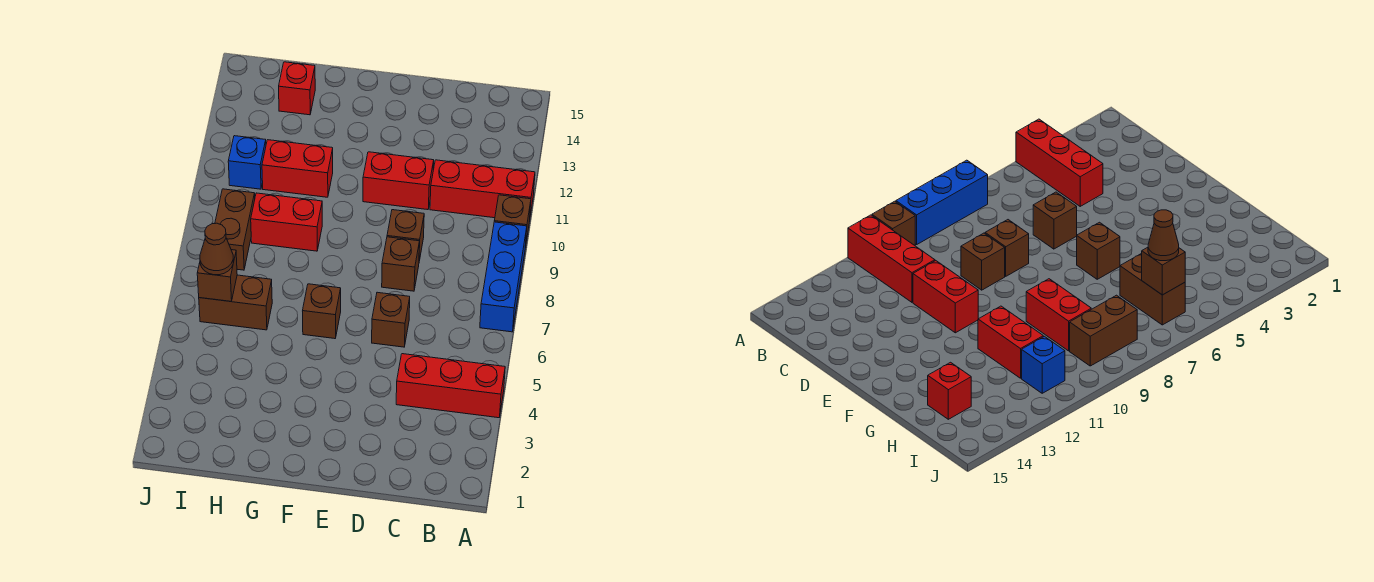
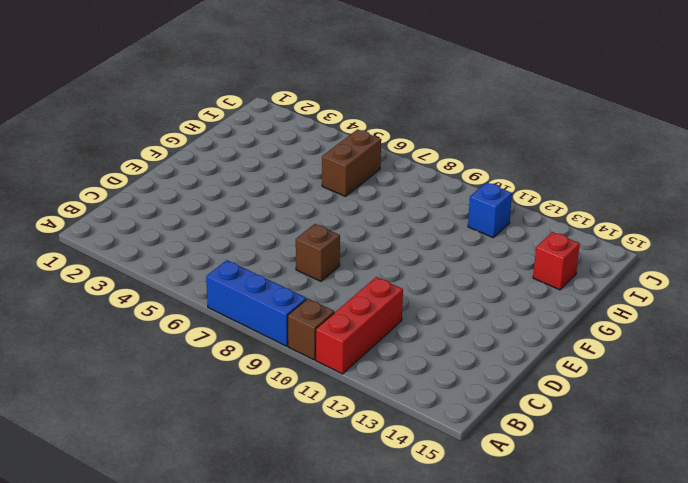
none -> red brick A4:C4 level 1
none -> brown brick D6 level 1
none -> brown brick D9 level 1

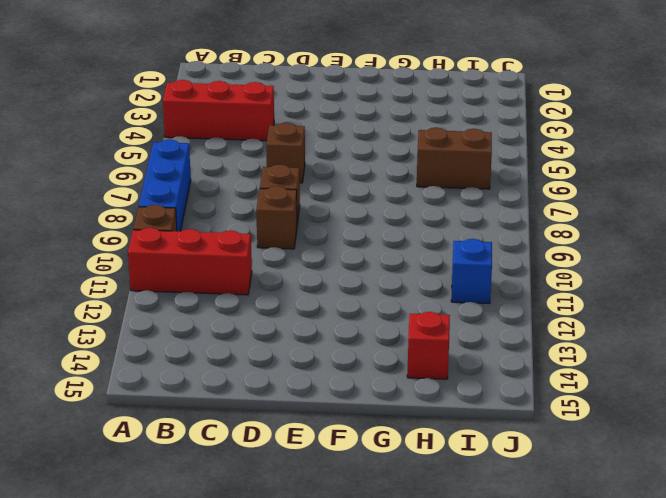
none -> red brick D11:E11 level 1
none -> brown brick F6 level 1
none -> red brick G9:H9 level 1

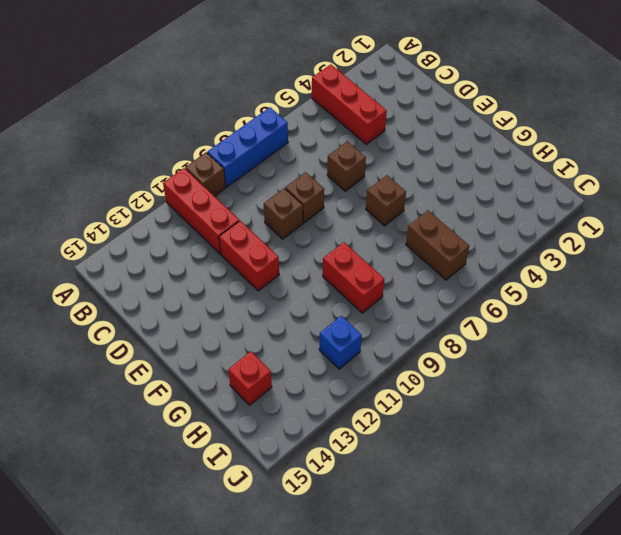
none -> red brick G11:H11 level 1
none -> brown brick I8:I9 level 1
none -> brown brick I6 level 2

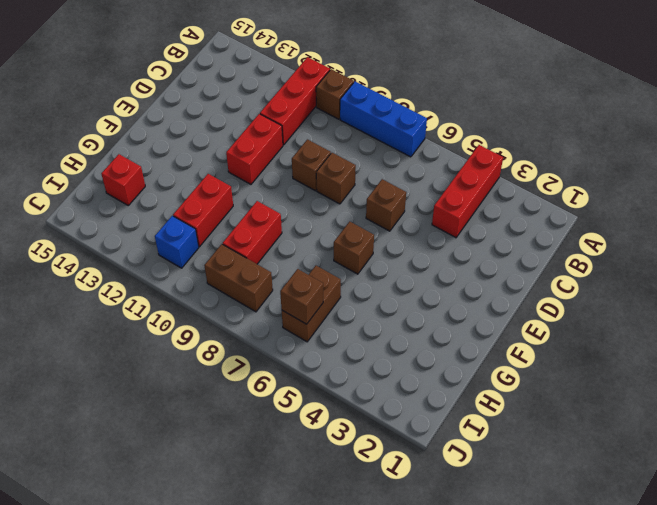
none -> brown cone I6 level 3

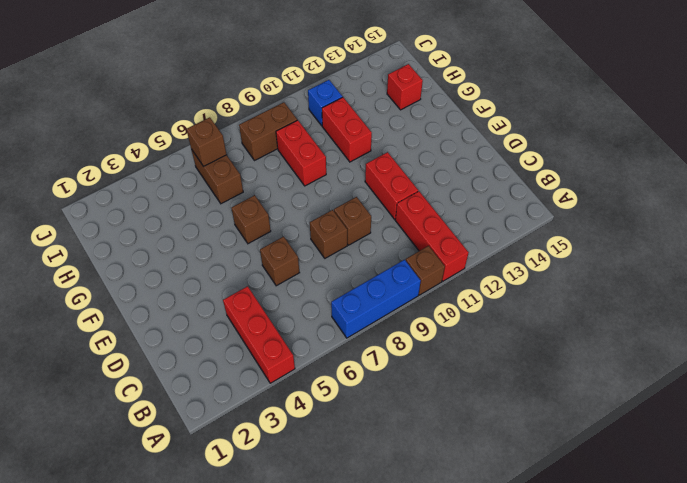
none -> brown cone I6 level 3

